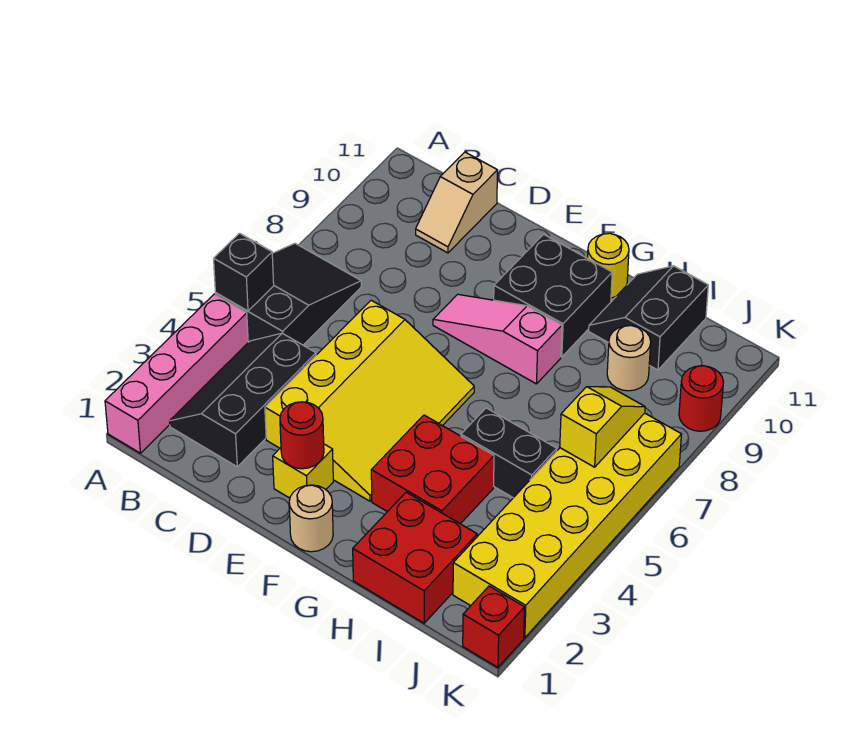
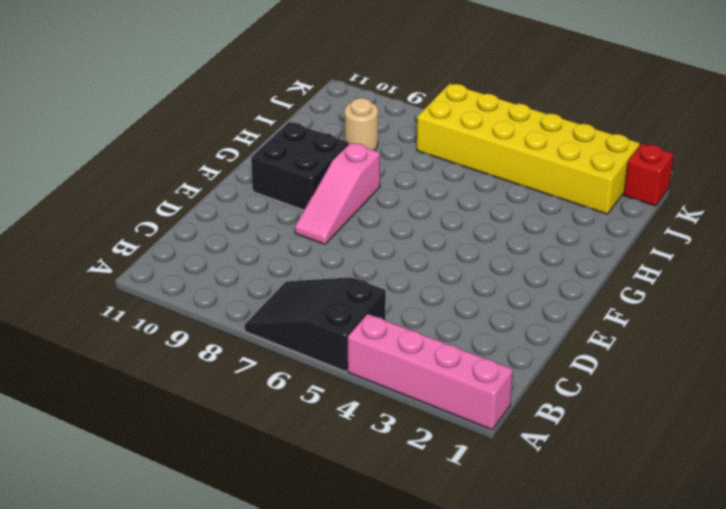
none -> black slope B2:C4 level 1 top C
none -> tan slope C10:C11 level 1 top 11
none -> yellow slope D3:F6 level 1 top D

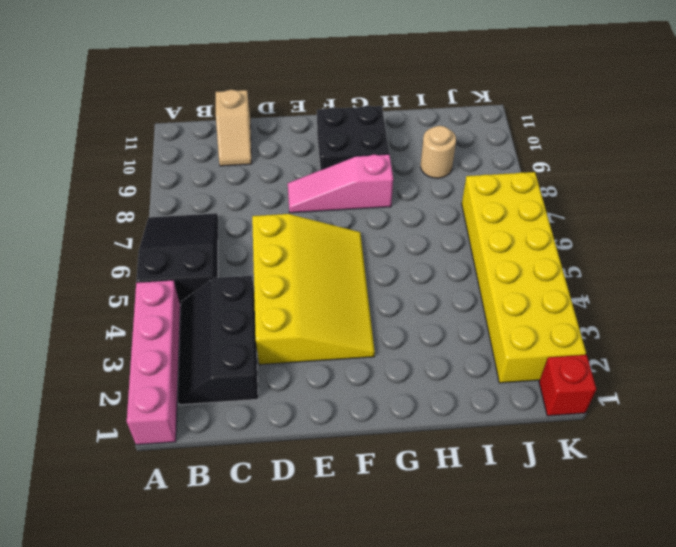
none -> yellow brick E2 level 1
none -> tan round brick F1 level 1
none -> red brick G3:H4 level 1

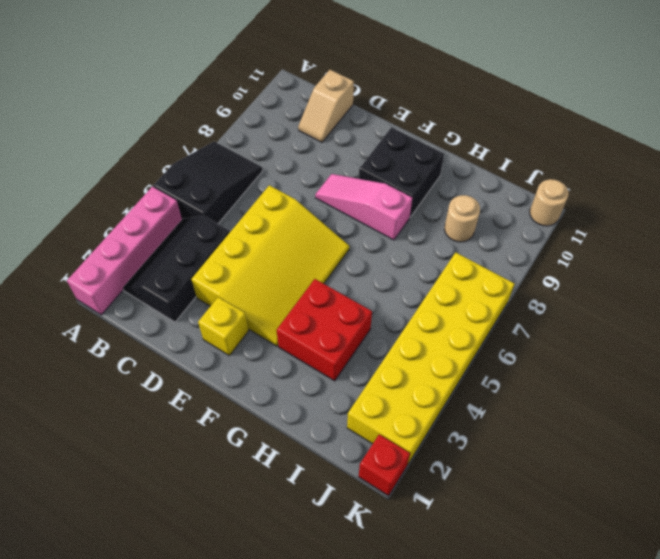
tan round brick K11 level 1 -> tan round brick F1 level 1
none -> yellow round brick G11 level 1
none -> red brick H1:I2 level 1
none -> black brick H5:I5 level 1

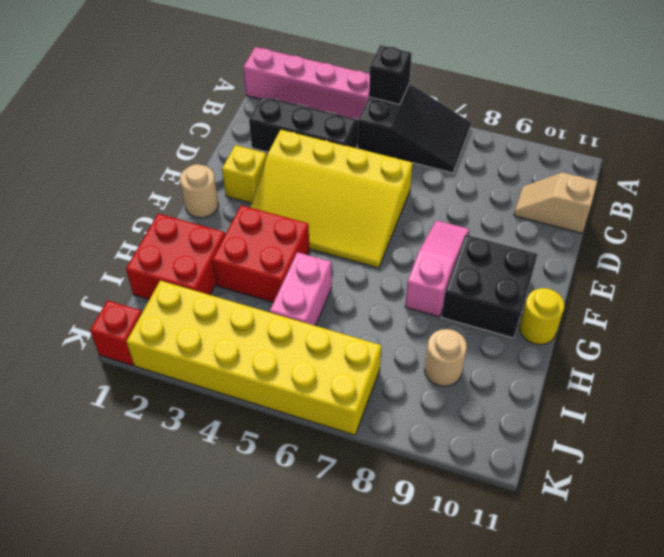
pink brick H5:I5 level 1 -> black brick H5:I5 level 1
none -> black slope H10:I11 level 1 top I
none -> red round brick K9 level 1
none -> red round brick E2 level 2

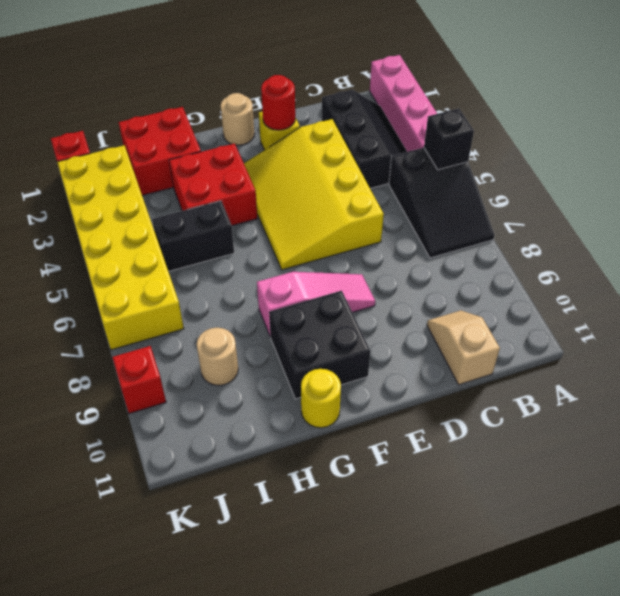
red brick K9 level 1 -> red round brick K9 level 1
none -> black slope H10:I11 level 1 top I
none -> yellow slope J6:J7 level 2 top 6

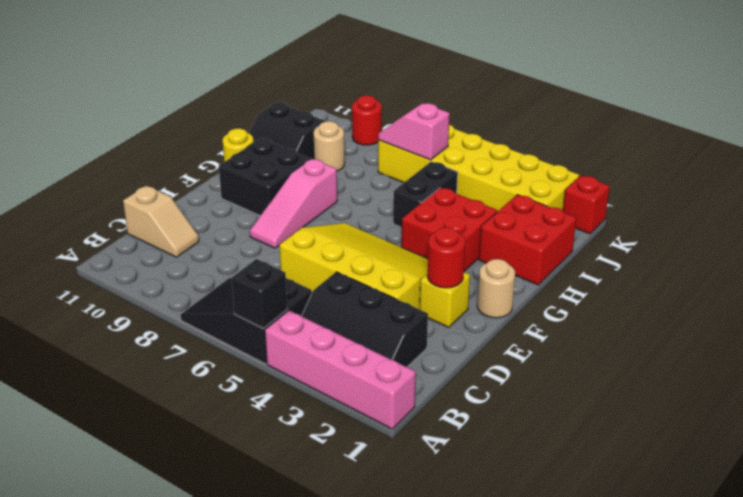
pink slope J6:J7 level 2 top 6 -> yellow slope J6:J7 level 2 top 6

